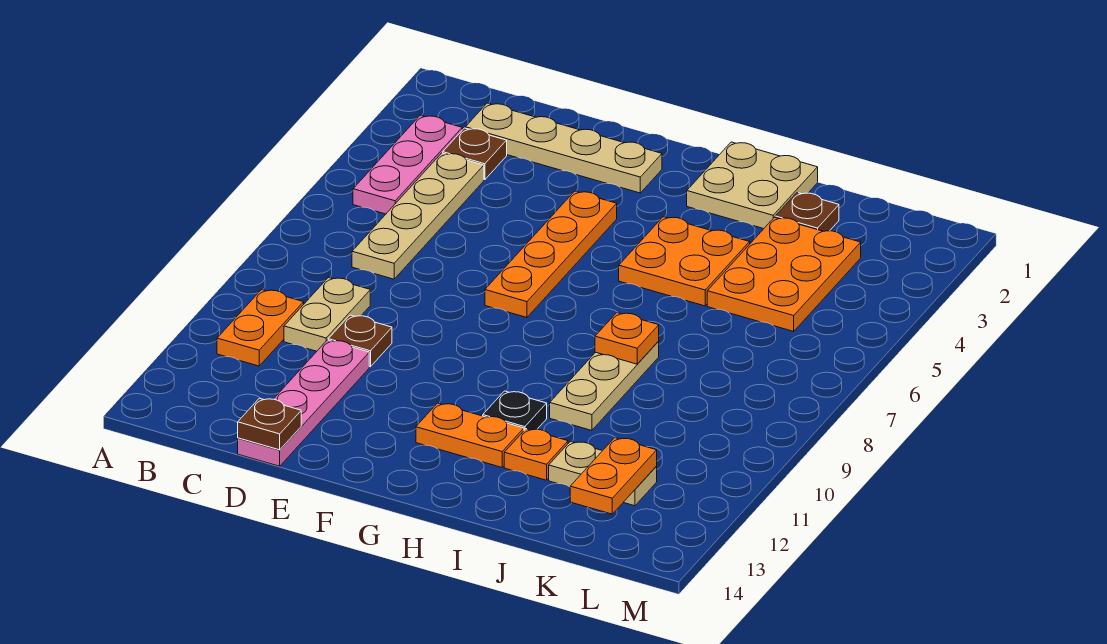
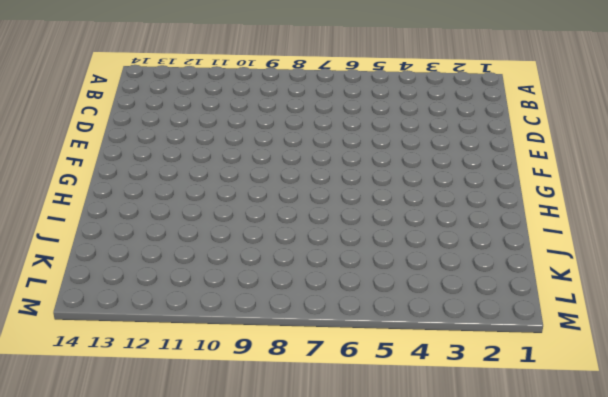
none -> pink plate B3:B5 level 1
none -> orange plate B10:B11 level 1
none -> tan plate C2:F2 level 1

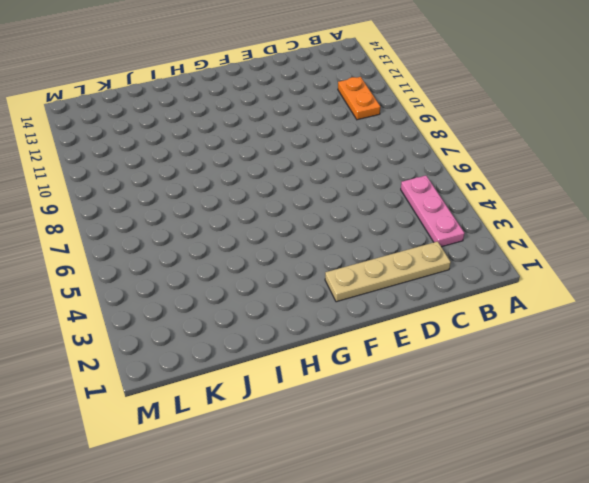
none -> brown plate C3 level 1
none -> tan plate C4:C7 level 1
none -> tan plate C9:C10 level 1

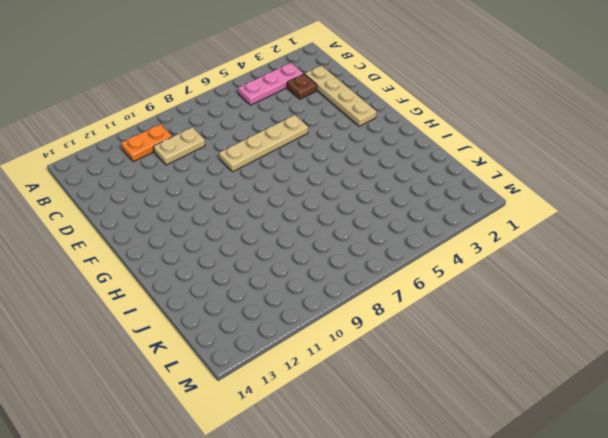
tan plate E5:E8 level 1 -> tan plate C4:C7 level 1
none -> brown plate D10 level 1
none -> pink plate D11:D14 level 1
none -> orange plate F4:F7 level 1

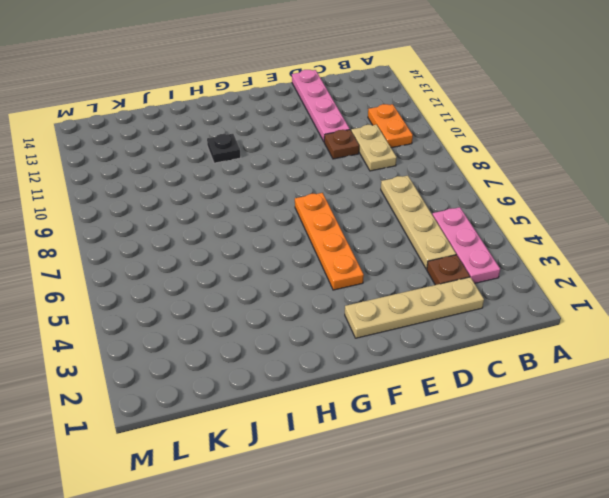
none -> orange plate G12:H12 level 1
none -> tan plate H1:I2 level 1
none -> orange plate H4:I5 level 1

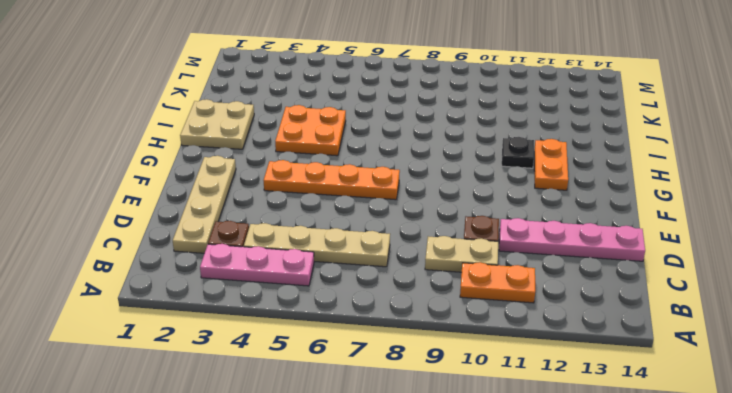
none -> tan plate I8:I10 level 1
none -> orange plate I12 level 1
none -> brown plate J2 level 1

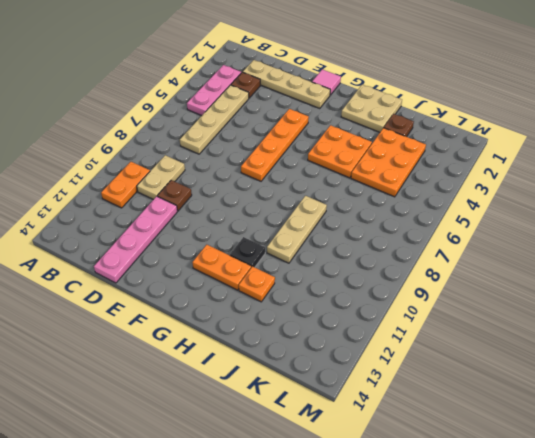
pink tile F1 level 1 -> none
none -> tan plate J12:K12 level 1
none -> brown plate D14 level 2
none -> orange plate I8 level 2

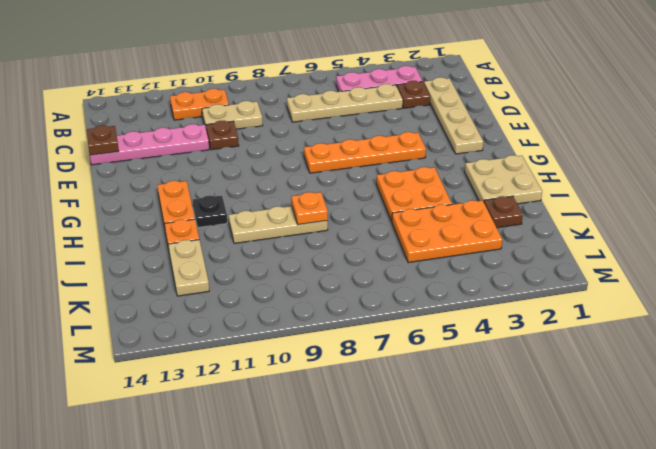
none -> orange plate K12:K13 level 2

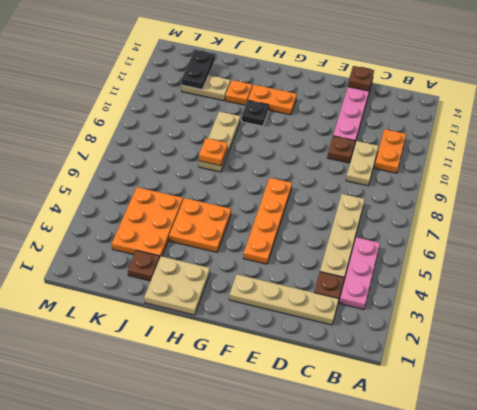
black plate K12:K13 level 2 -> orange plate K12:K13 level 2

